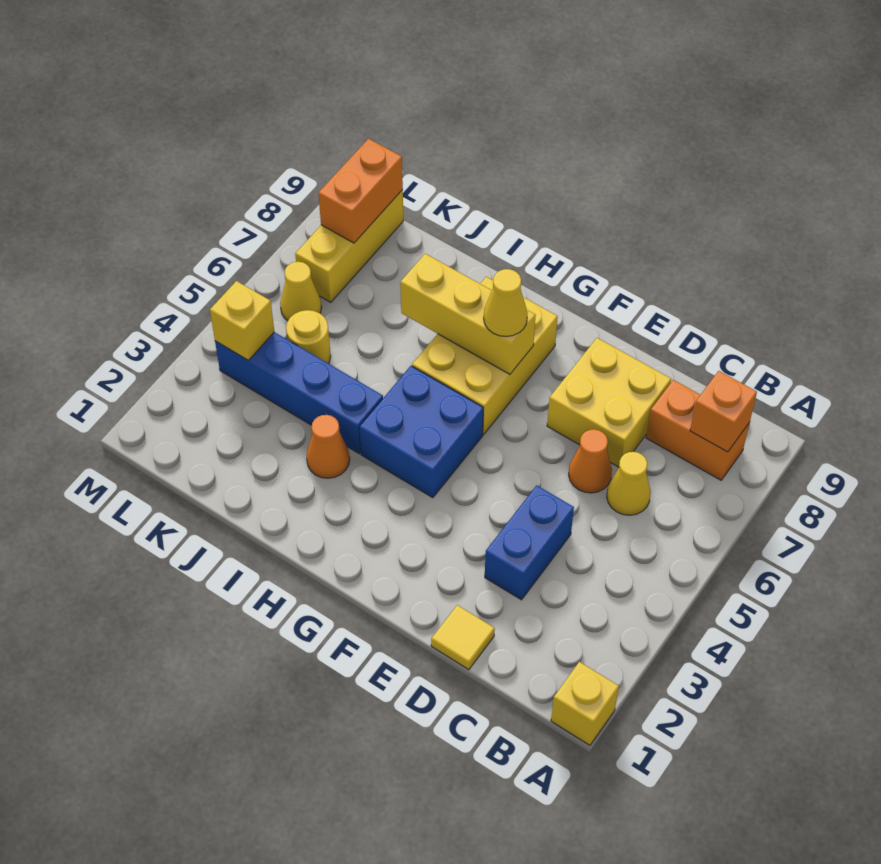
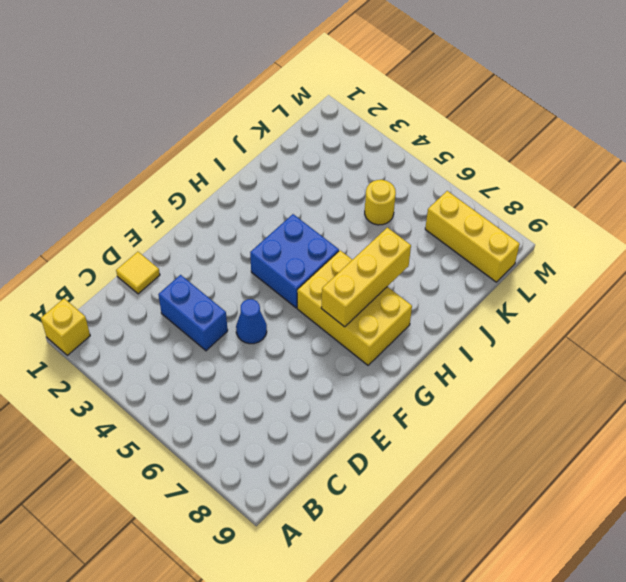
blue cone E5 level 1 -> none
none -> orange brick B8:C8 level 1
none -> yellow cone C6 level 1
none -> orange cone D6 level 1

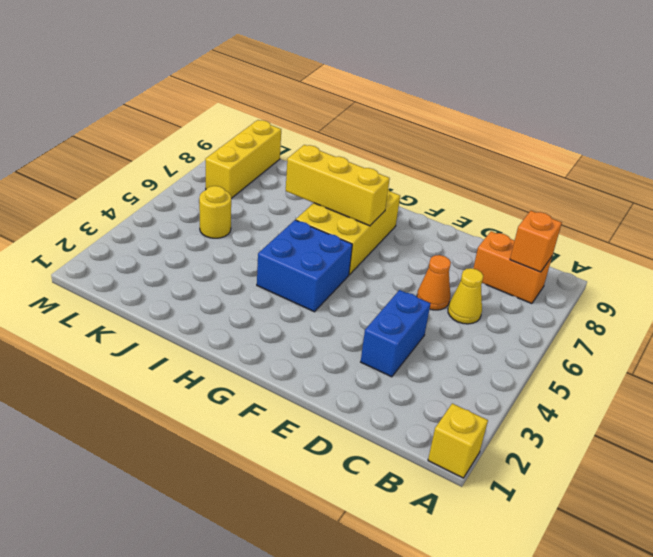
none -> yellow tile D1 level 1
none -> yellow brick D7:E8 level 1
none -> orange cone I3 level 1

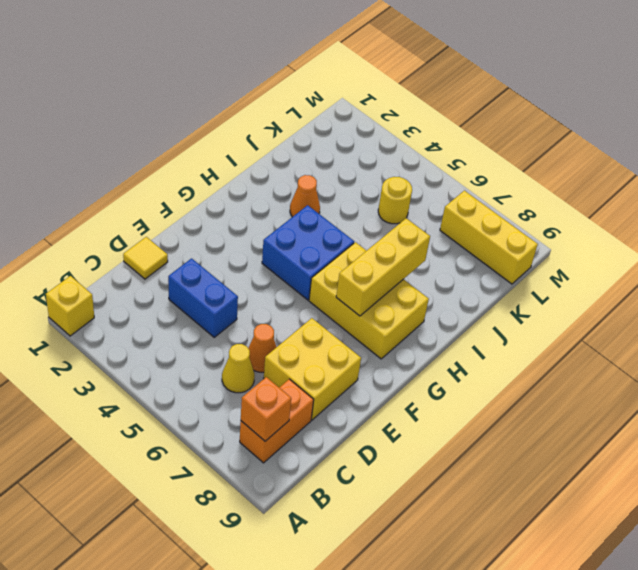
none -> blue brick I4:L4 level 1
none -> yellow cone L6 level 1
none -> yellow brick L4 level 2

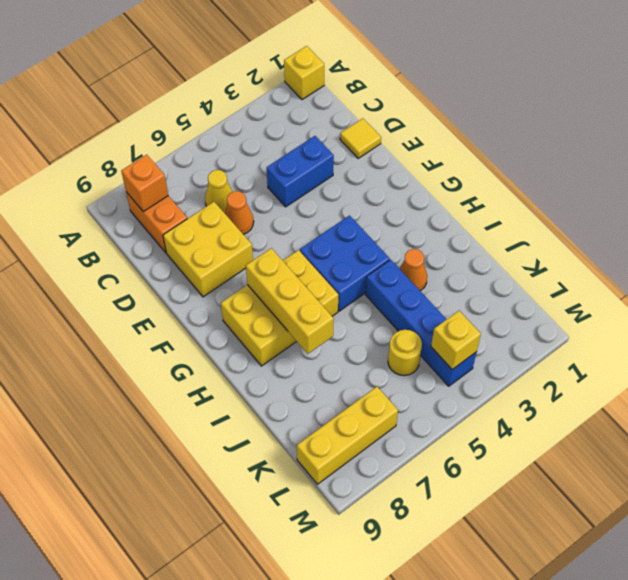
none -> yellow cone L6 level 1
none -> orange brick L8:L9 level 2
none -> yellow cone G7 level 3

